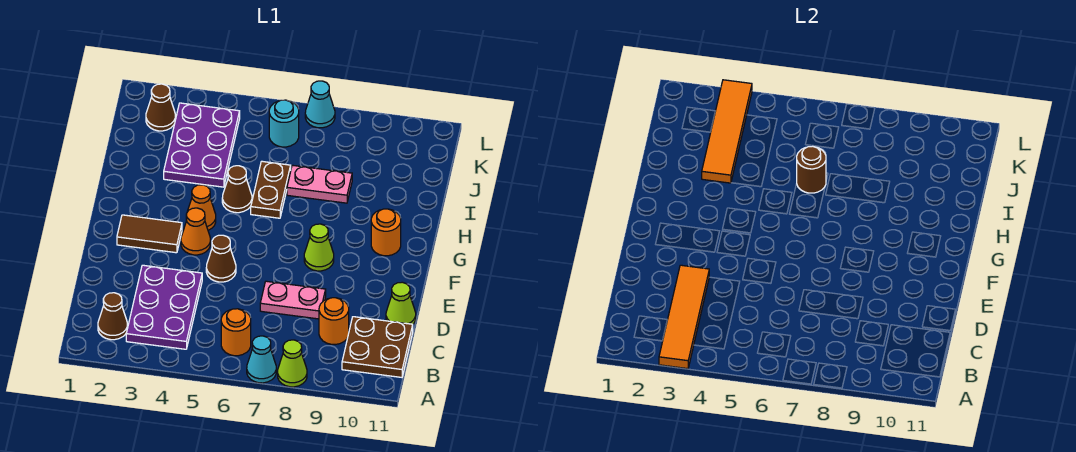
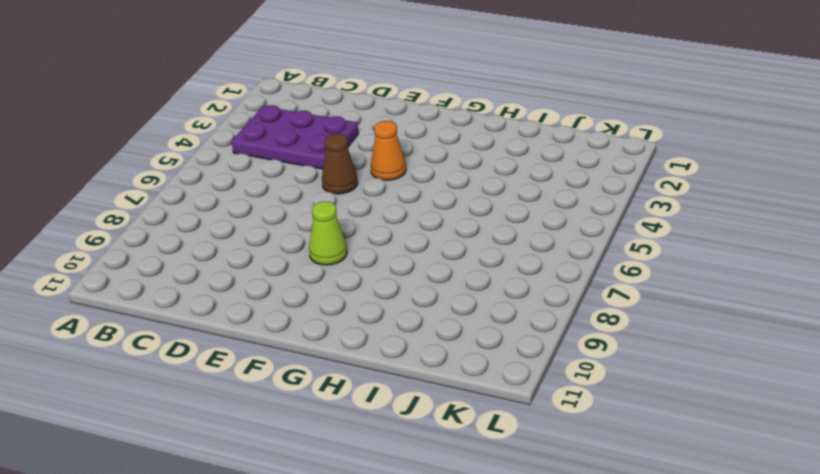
none -> cyan cone A7 level 1
none -> lime cone A8 level 1
none -> brown cone B2 level 1

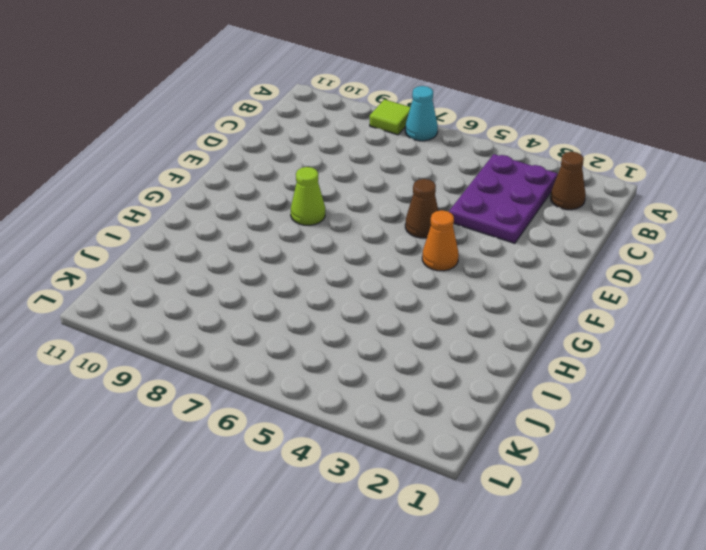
lime tile A8 level 1 -> lime cone A8 level 1
none -> orange round brick B6 level 1
none -> brown plate B10:C11 level 1
none -> orange round brick C9 level 1

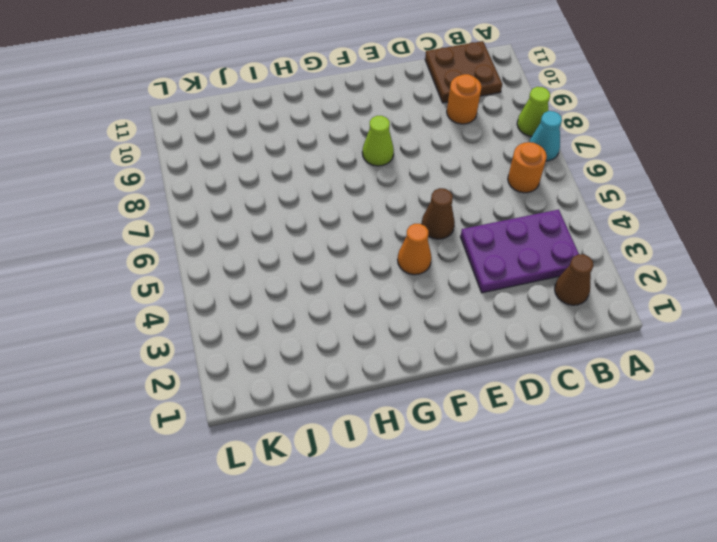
none -> pink plate D7:D8 level 1
none -> lime cone D11 level 1
none -> brown tile F2:F3 level 1

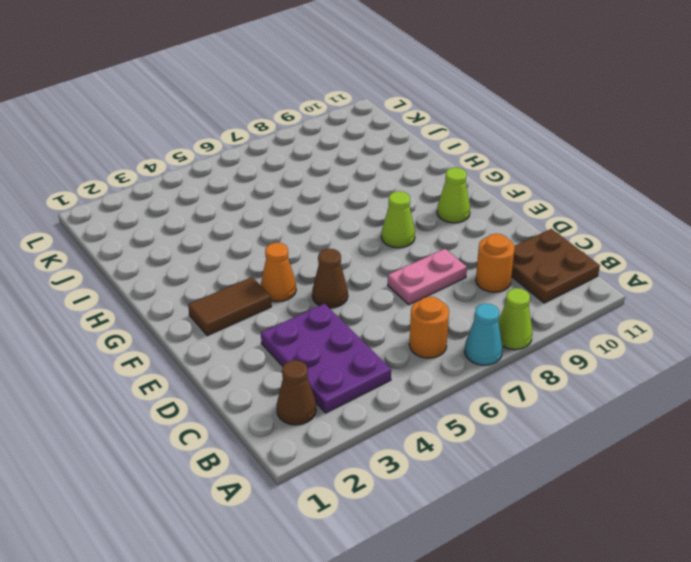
lime cone F10 level 1 -> lime cone D11 level 1
none -> orange cone G4 level 1
none -> orange round brick G10 level 1
none -> brown cone H5 level 1

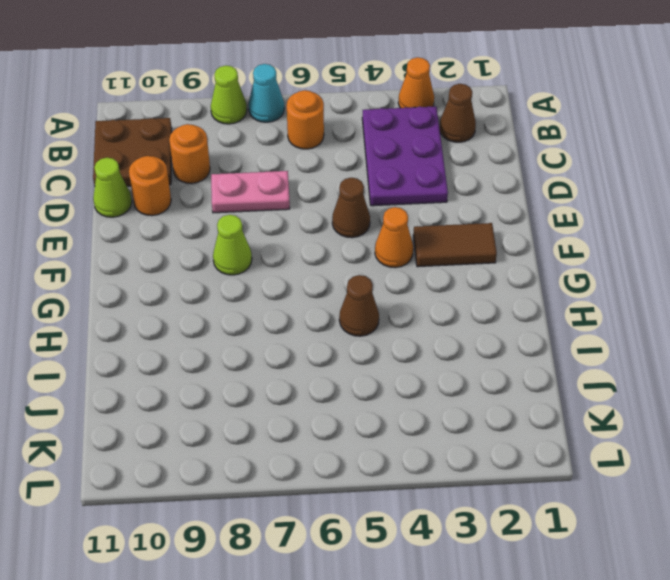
orange cone A3 level 1 -> orange cone G4 level 1
orange round brick D10 level 1 -> orange round brick G10 level 1
none -> brown plate H6:I6 level 1
none -> purple plate I3:K4 level 1
none -> pink plate I7:I8 level 1

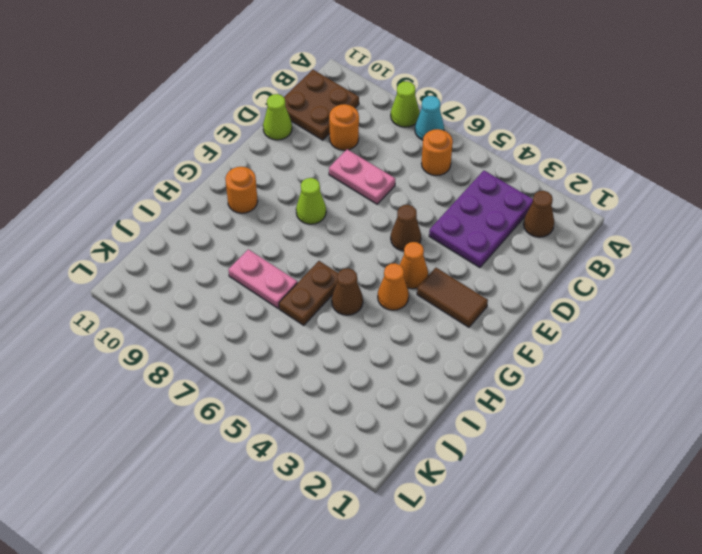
none -> purple plate I3:K4 level 1
none -> brown cone K2 level 1
none -> cyan round brick K6 level 1

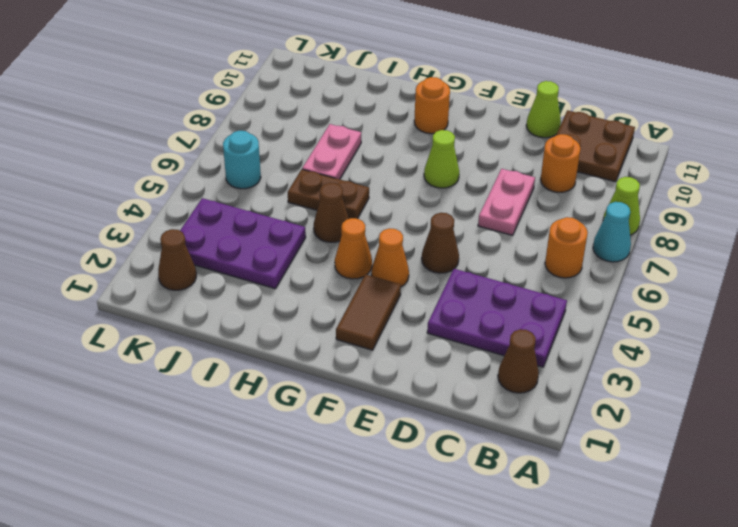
none -> cyan cone L7 level 1
none -> orange tile A3:D3 level 2
none -> orange tile I3:L3 level 2

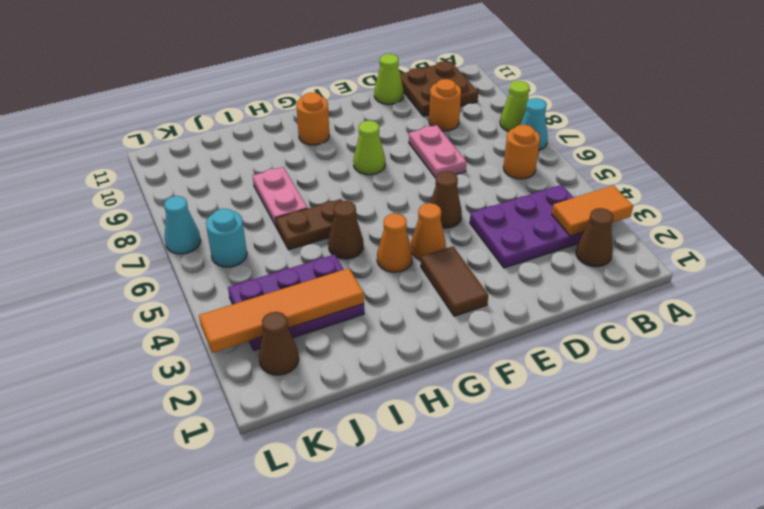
orange tile A3:B3 level 2 -> orange tile A3:D3 level 2
none -> brown round brick I6 level 2

